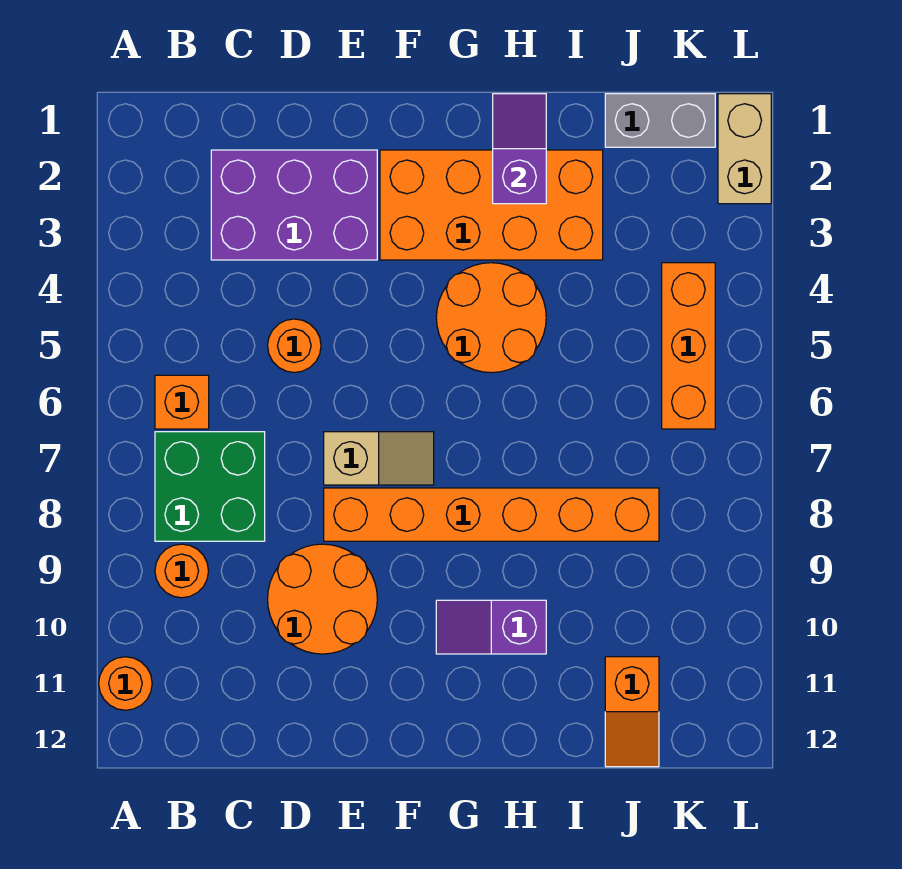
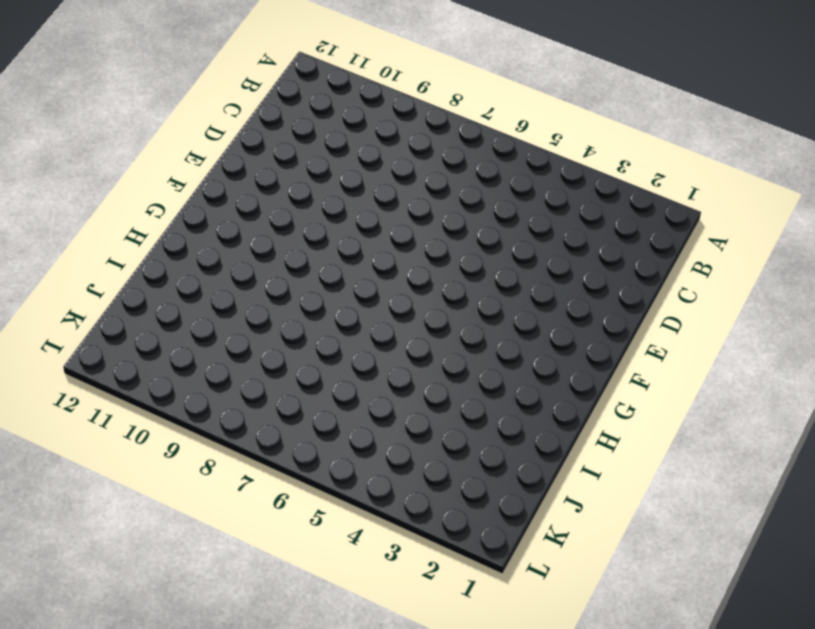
none -> orange round brick A11 level 1
none -> orange brick B6 level 1
none -> green brick B7:C8 level 1

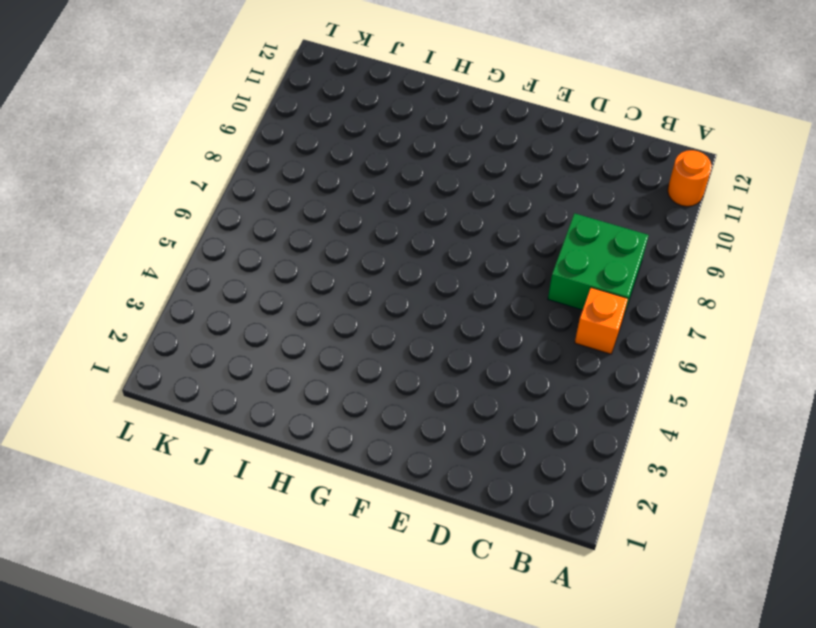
none -> orange round brick B9 level 1
none -> purple brick C2:E3 level 1
none -> orange round brick D5 level 1

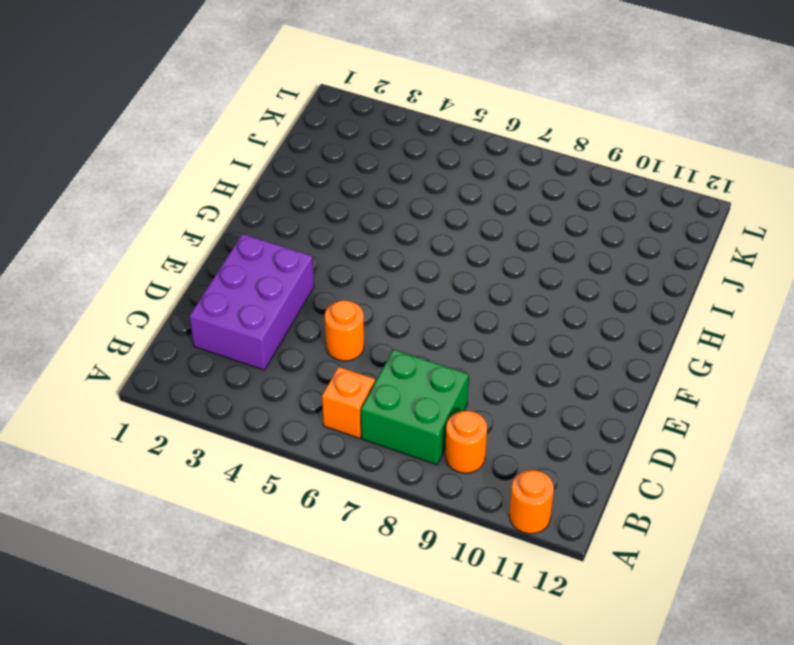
none -> orange round brick D9:E10 level 1
none -> tan slope E7:F7 level 1 top E
none -> orange brick E8:J8 level 1

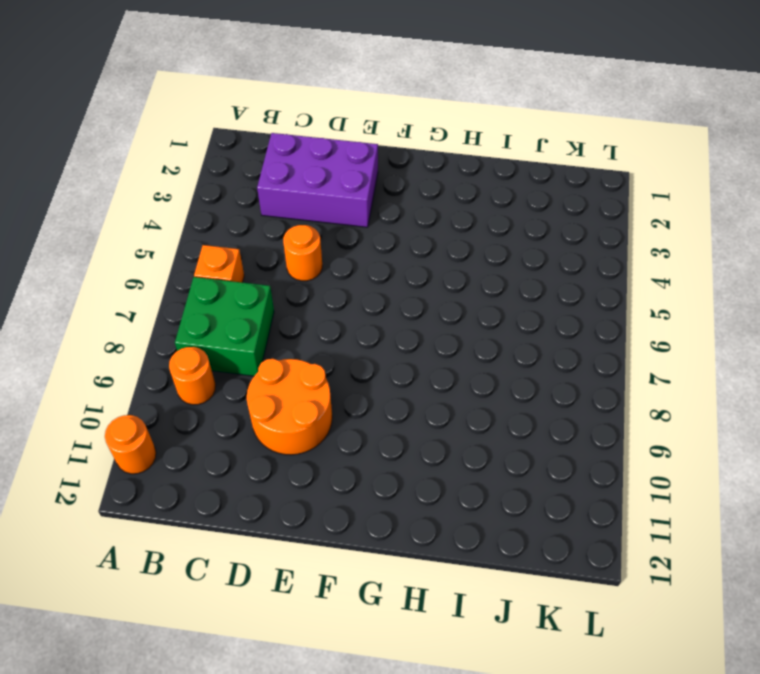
none -> tan slope E7:F7 level 1 top E
none -> orange brick E8:J8 level 1
none -> orange brick F2:I3 level 1

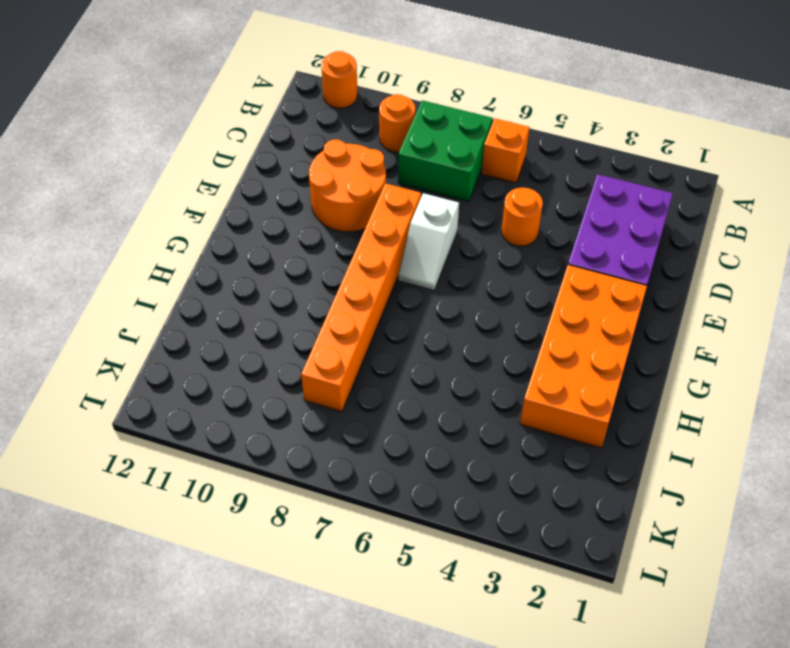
white slope E7:F7 level 1 top E -> tan slope E7:F7 level 1 top E
none -> orange round brick G4:H5 level 1
none -> purple slope G10:H10 level 1 top H
none -> grey brick J1:K1 level 1

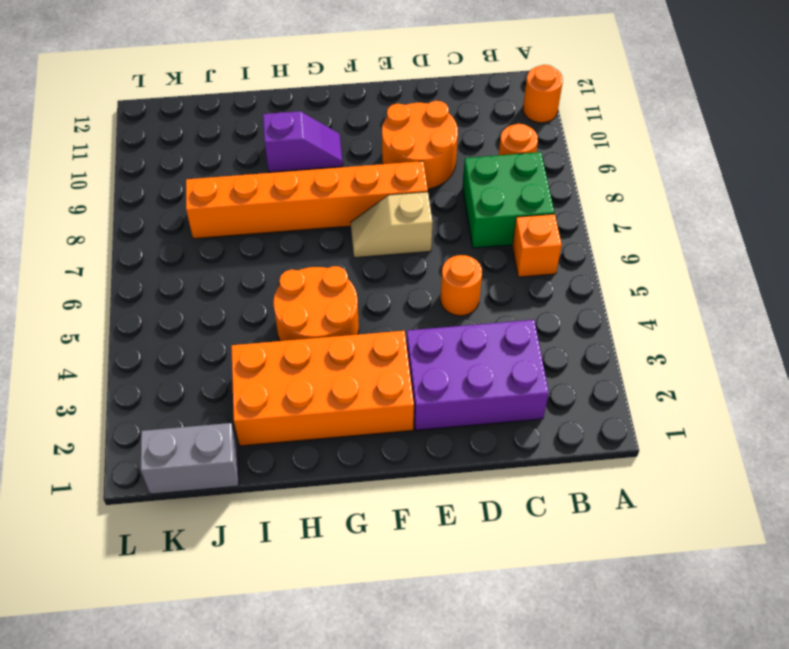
none -> orange slope J11:J12 level 1 top 11
none -> orange brick K4:K6 level 1
none -> tan brick L1:L2 level 1

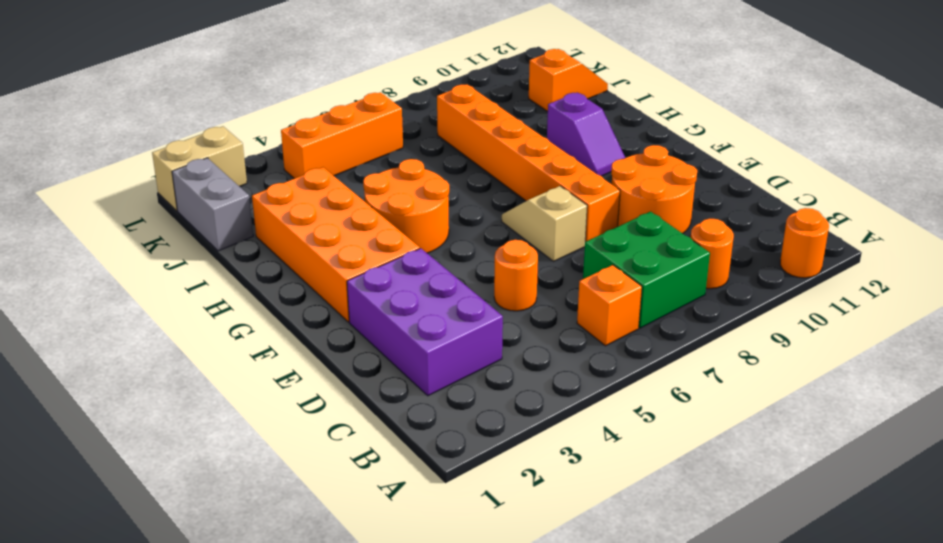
none -> purple slope H1:H2 level 2 top 2

